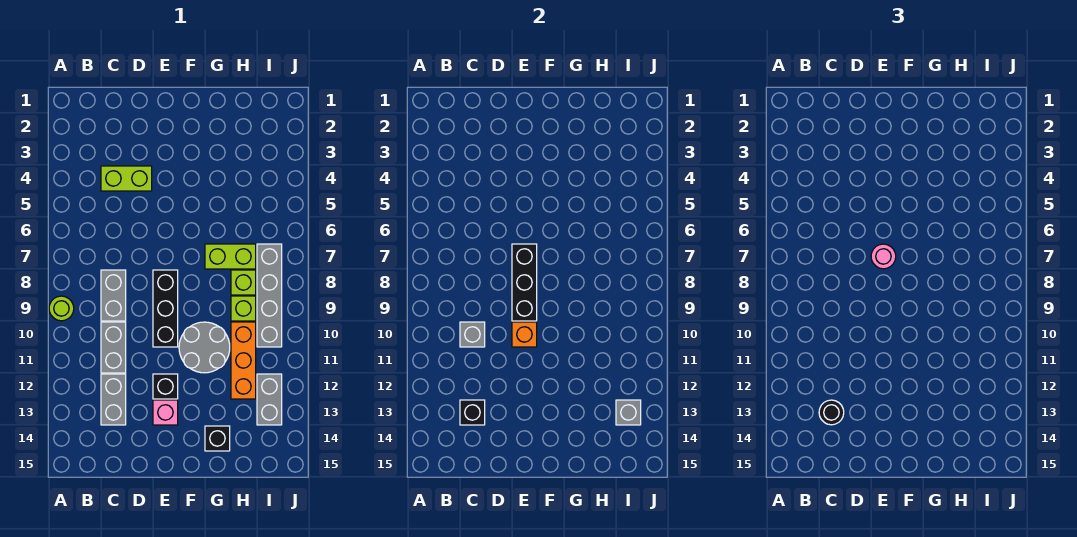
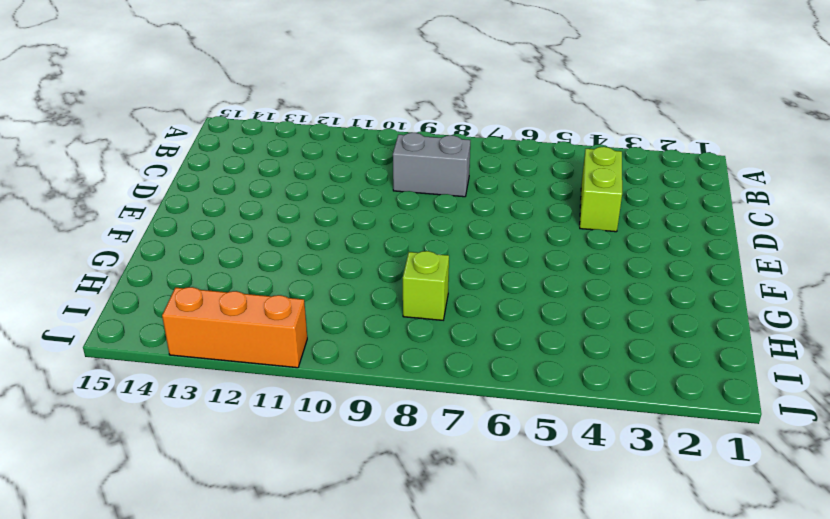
orange brick J11:J13 level 1 -> orange brick H10:H12 level 1
none -> lime round brick A9 level 1
none -> grey brick C10:C11 level 1
none -> grey brick C12:C13 level 1

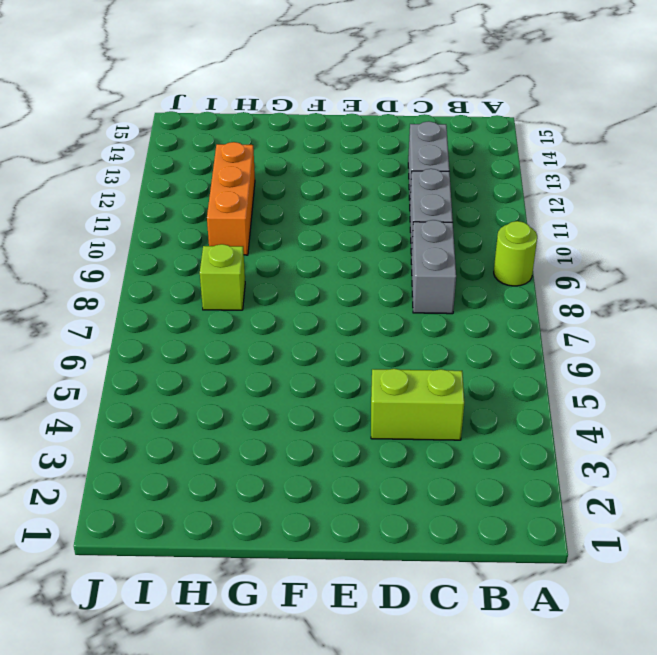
none -> black brick E8:E10 level 1
none -> black brick E12 level 1
none -> pink brick E13 level 1

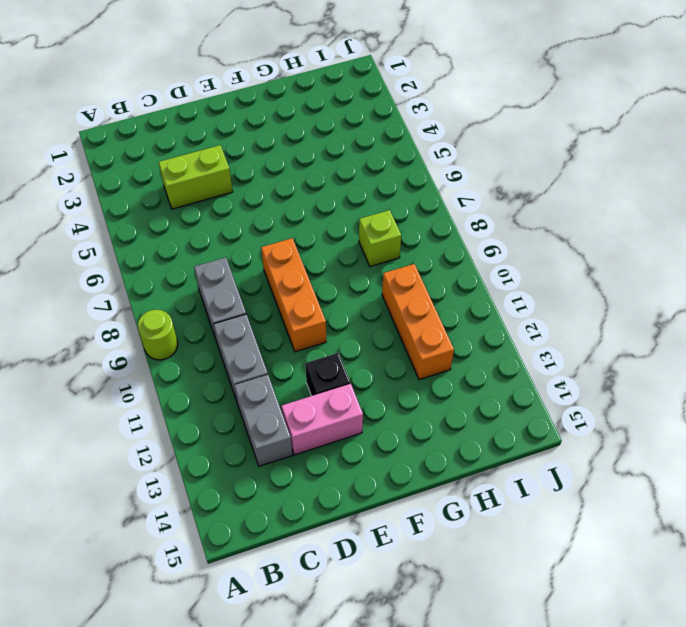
pink brick D13:E13 level 1 -> pink brick E13 level 1
orange brick E8:E10 level 1 -> black brick E8:E10 level 1
none -> grey round brick F10:G11 level 1
none -> lime brick G7:H7 level 1
none -> black brick G14 level 1

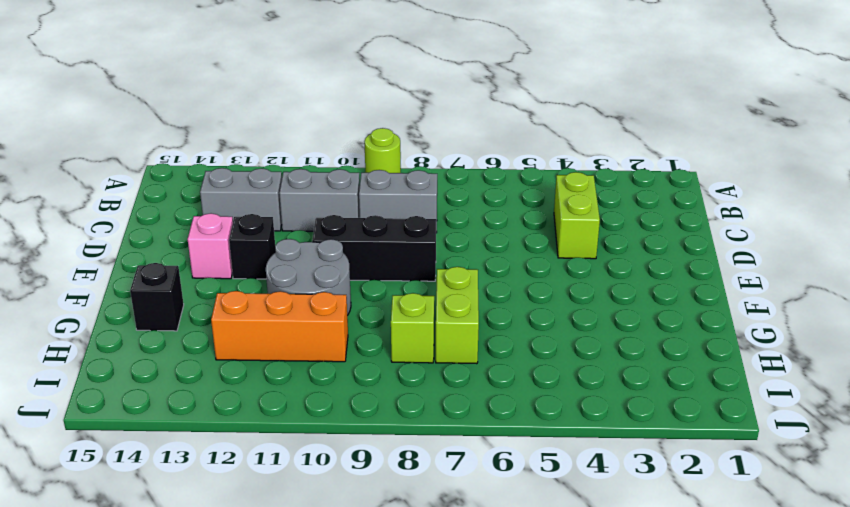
none -> lime brick H9 level 1
none -> grey brick I7:I10 level 1
none -> grey brick I12:I13 level 1

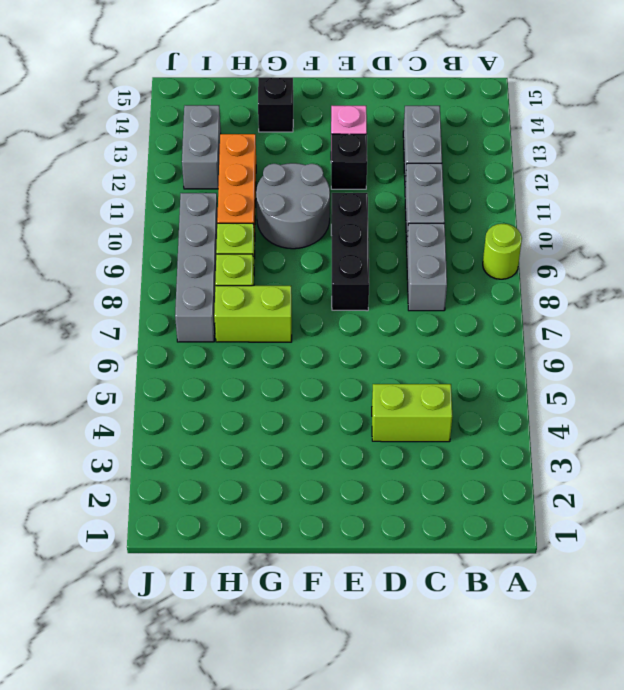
none -> grey brick C10 level 2
none -> black brick C13 level 2
none -> black brick E7:E9 level 2

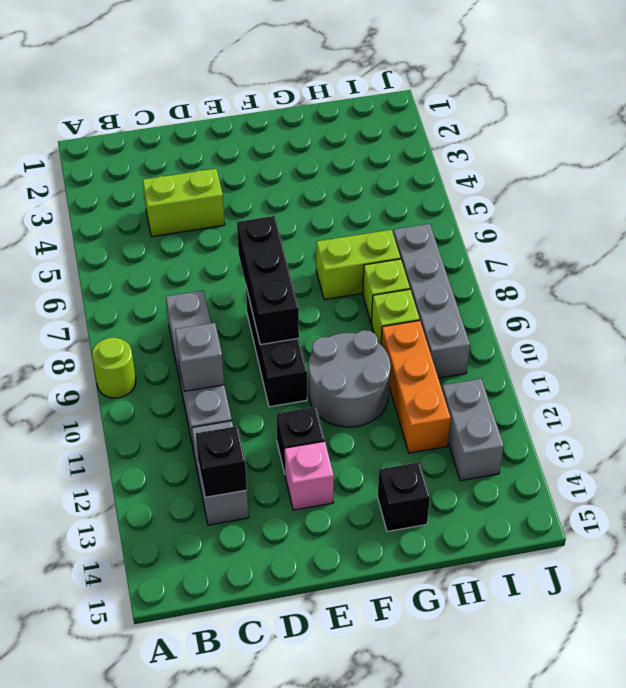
none -> orange brick E10 level 2
none -> grey brick I13 level 2
none -> black round brick C13 level 3

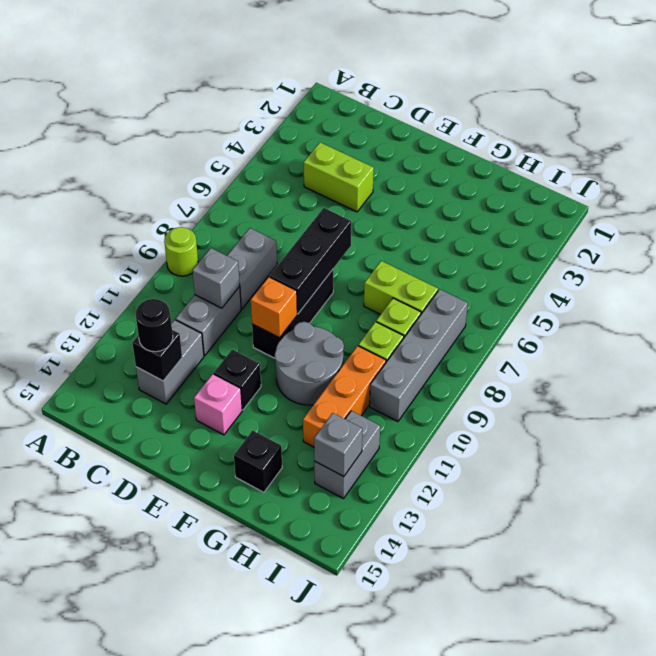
none -> pink round brick E7 level 3

